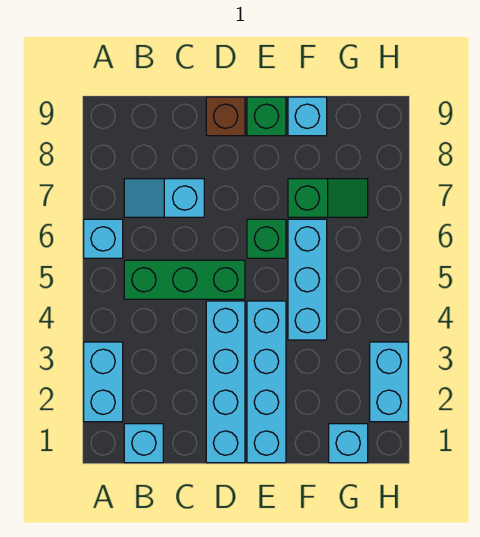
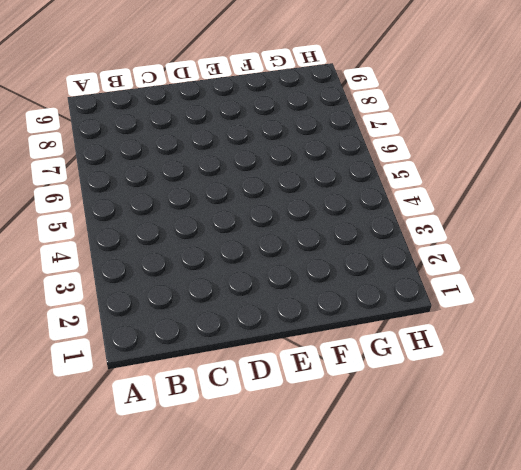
none -> cyan brick A2:A3 level 1
none -> cyan brick A6 level 1
none -> cyan brick B1 level 1

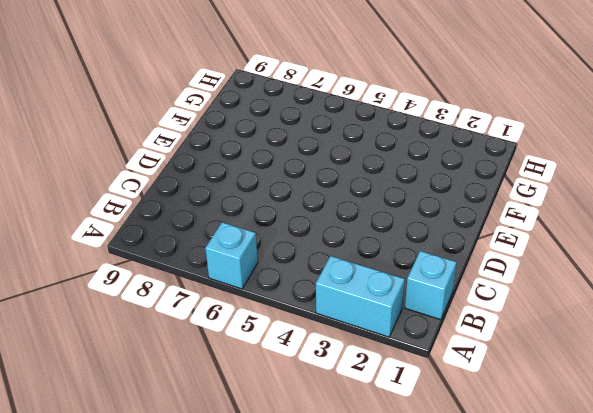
none -> green brick B5:D5 level 1
none -> cyan slope B7:C7 level 1 top C
none -> cyan brick D1:D4 level 1

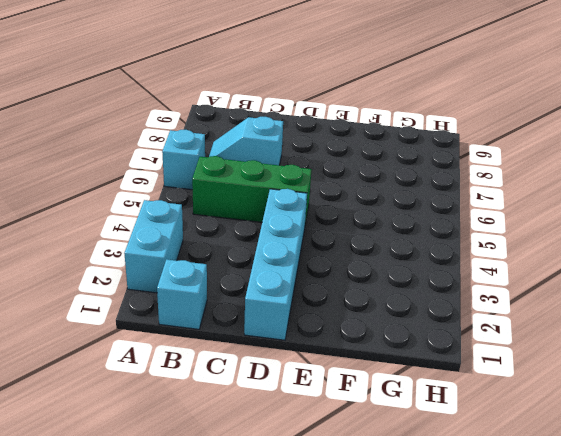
none -> brown brick D9 level 1
none -> cyan brick E1:E4 level 1
none -> green brick E6 level 1

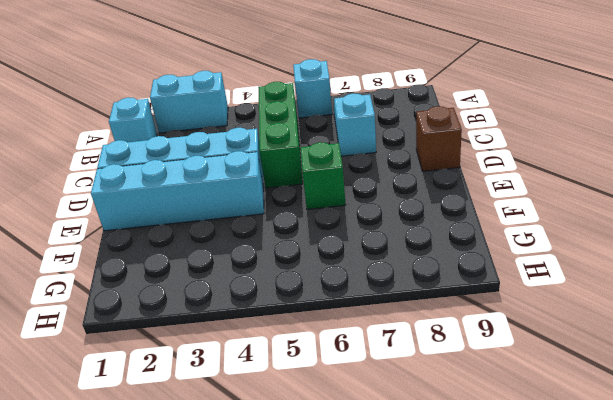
none -> green brick E9 level 1
none -> cyan brick F4:F6 level 1
none -> green slope F7:G7 level 1 top F

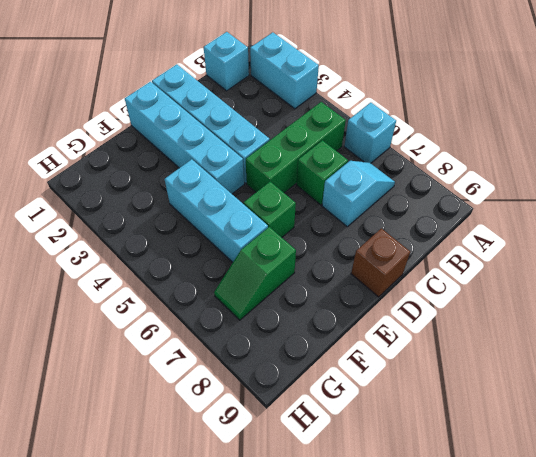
green brick C6 level 1 -> green brick E9 level 1
none -> cyan brick F9 level 1
none -> cyan brick G1 level 1
none -> cyan brick H2:H3 level 1

